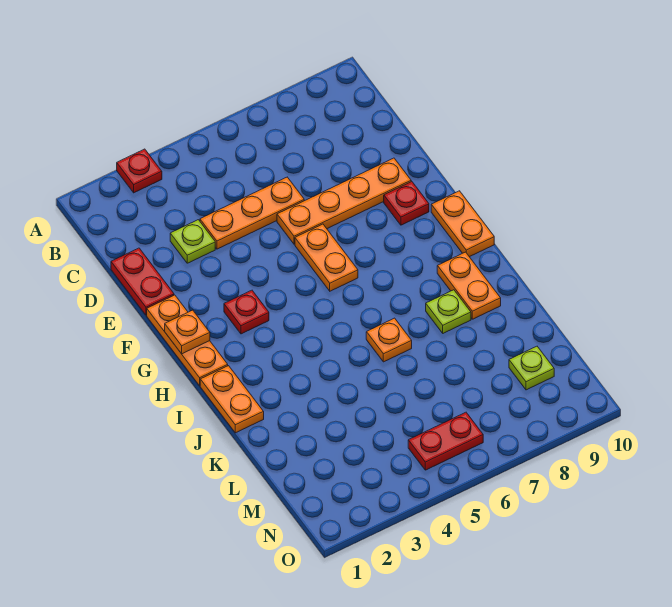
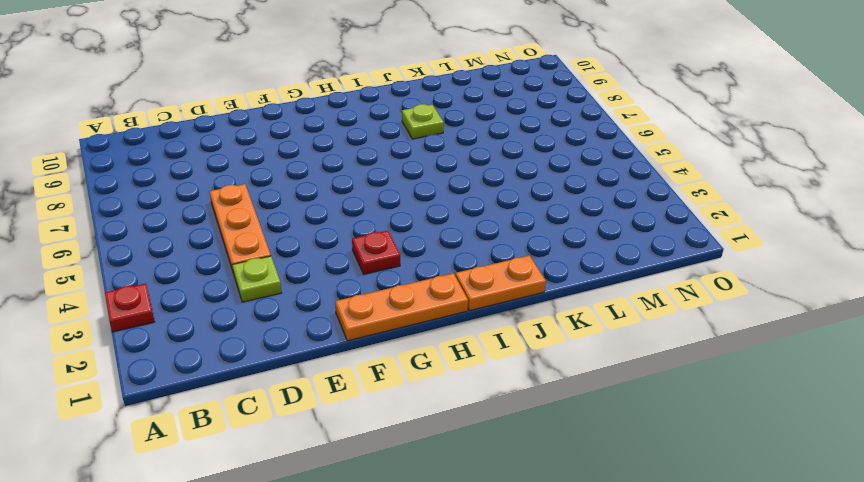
none -> red plate D1:E1 level 1
none -> orange plate E6:E9 level 1
none -> orange plate F6:G6 level 1

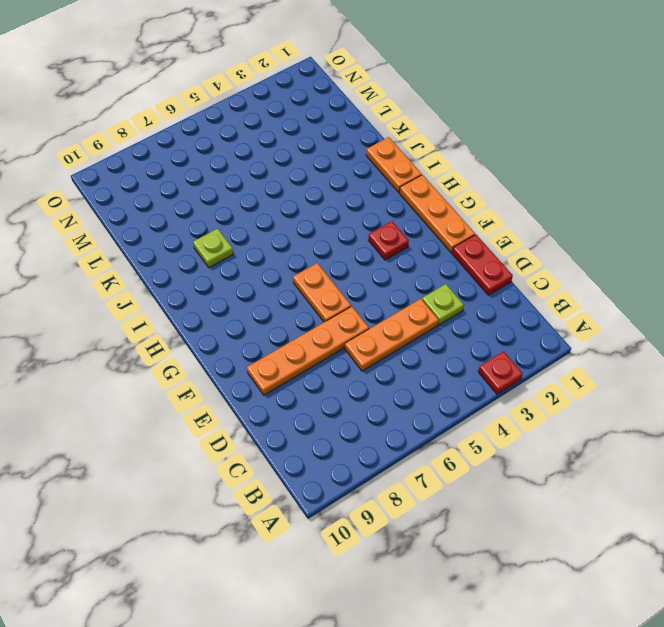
none -> red plate F9 level 1
none -> orange plate G10:H10 level 1
none -> orange plate I9:J9 level 1

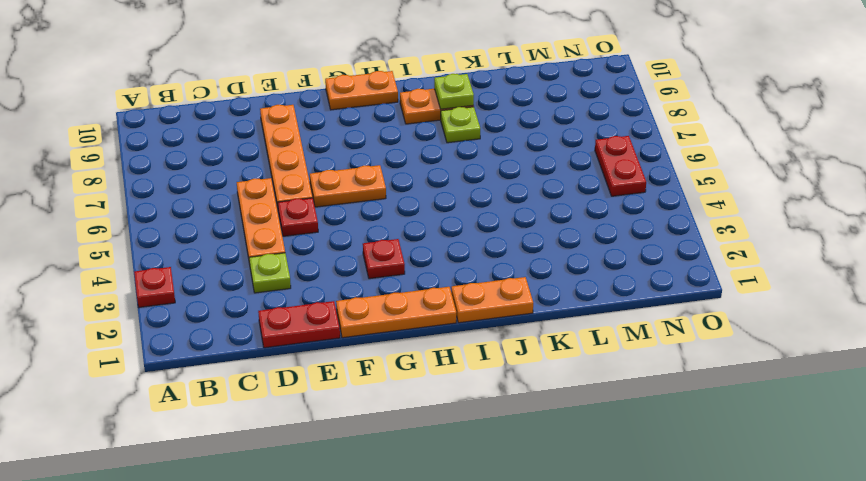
red plate E5 level 1 -> red plate F9 level 1
lime plate J9 level 2 -> lime plate M9 level 1
none -> orange plate J6 level 1
none -> orange plate G1 level 2

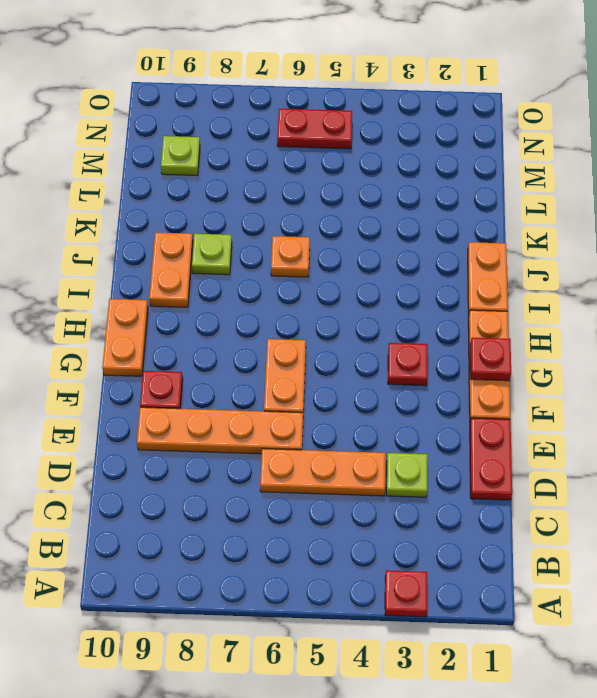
red plate G1 level 2 -> orange plate G1 level 2

